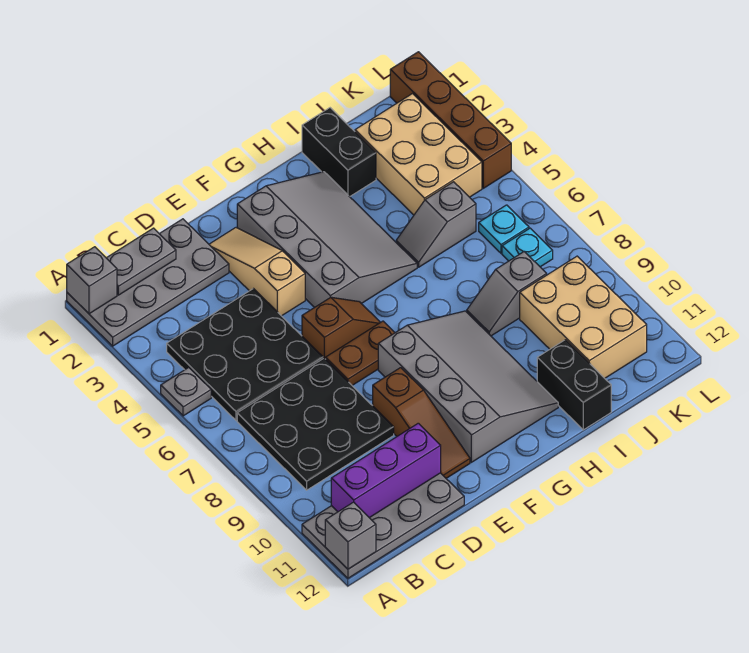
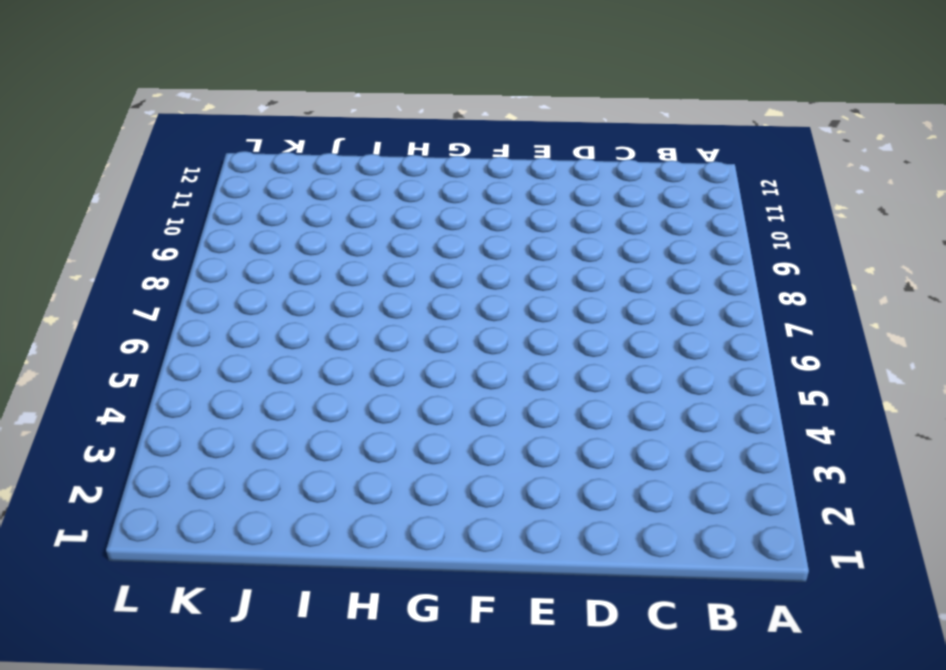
none -> grey plate A1:D2 level 1
none -> grey plate A5 level 1
none -> grey plate A11:D12 level 1

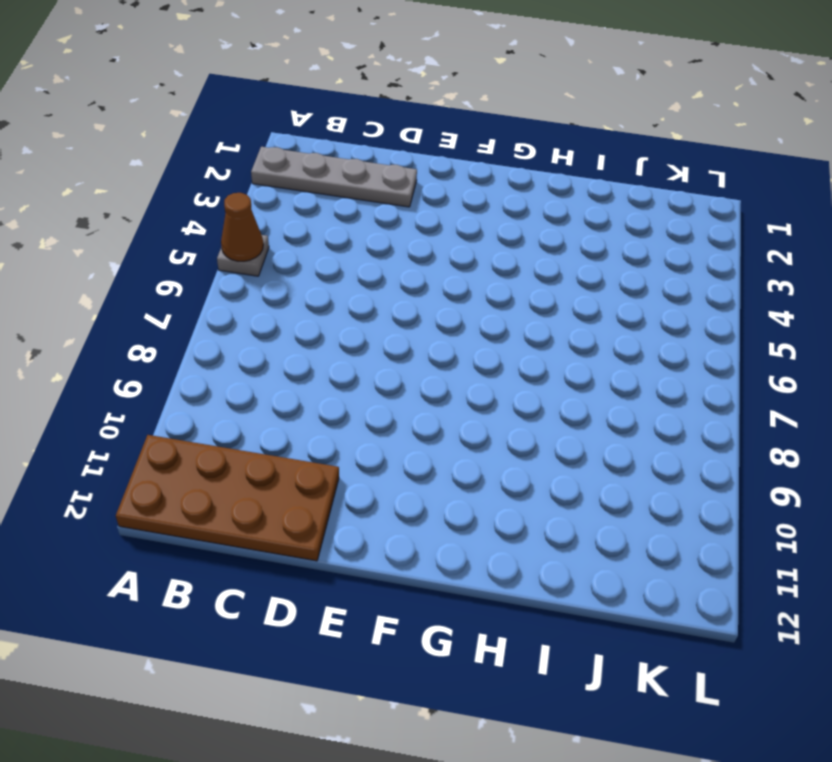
grey plate A2:D2 level 1 -> grey plate A1:D2 level 1
brown cone A5 level 2 -> none
brown plate A11:D12 level 1 -> grey plate A11:D12 level 1
none -> black plate B4:D6 level 1
none -> black plate B7:D9 level 1
none -> tan slope E2:E4 level 1 top 4

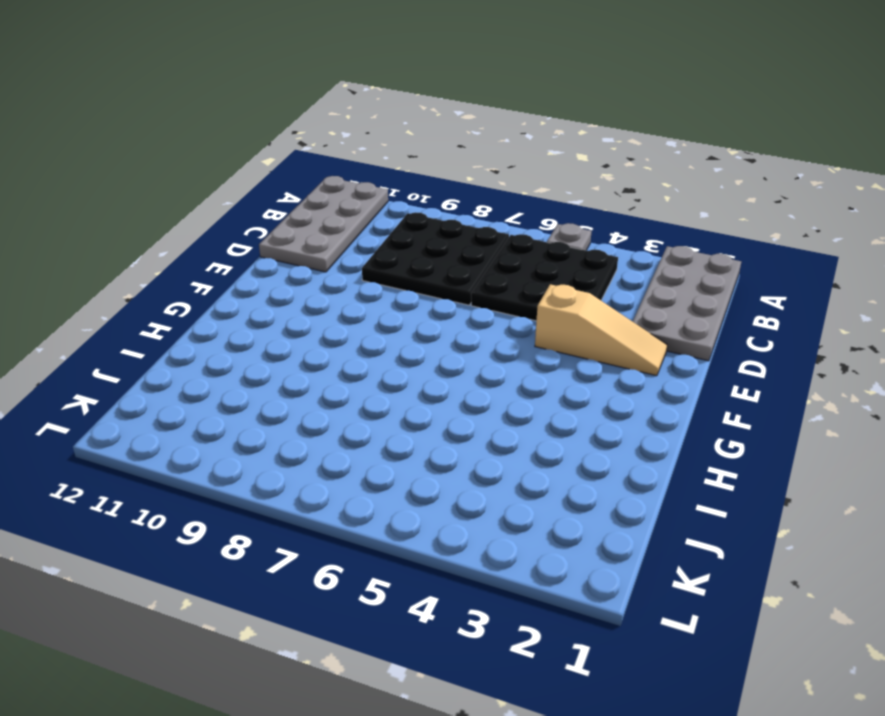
none -> brown slope E6:F6 level 1 top E
none -> brown plate E7:F7 level 1
none -> brown slope E9:E11 level 1 top 9

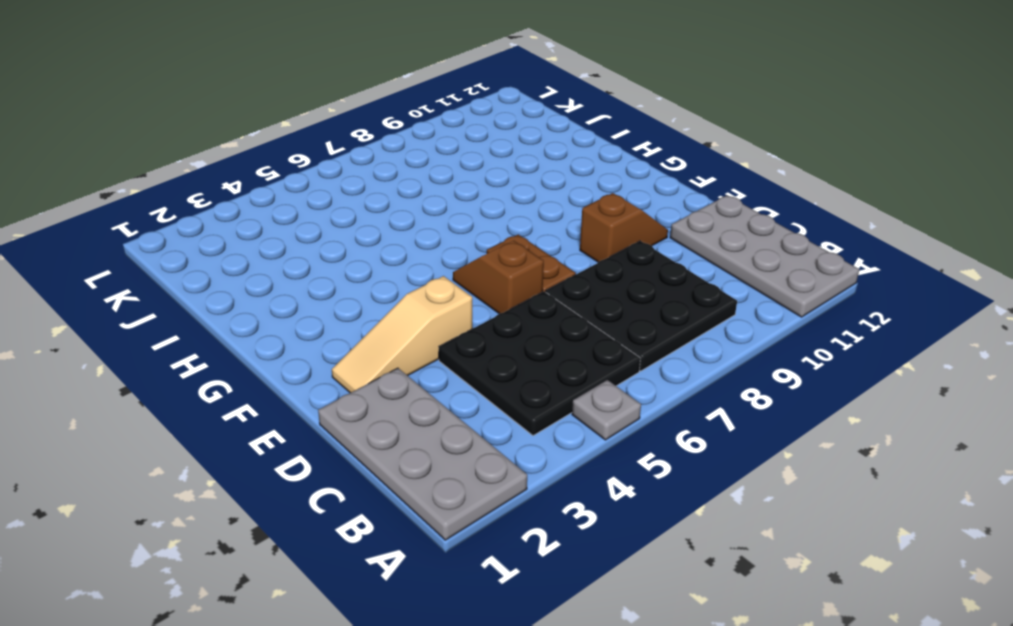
brown slope E9:E10 level 1 top 9 -> brown slope E9:E11 level 1 top 9
none -> grey slope F2:H5 level 1 top F
none -> grey slope F8:H11 level 1 top F
none -> black brick I1:I2 level 1

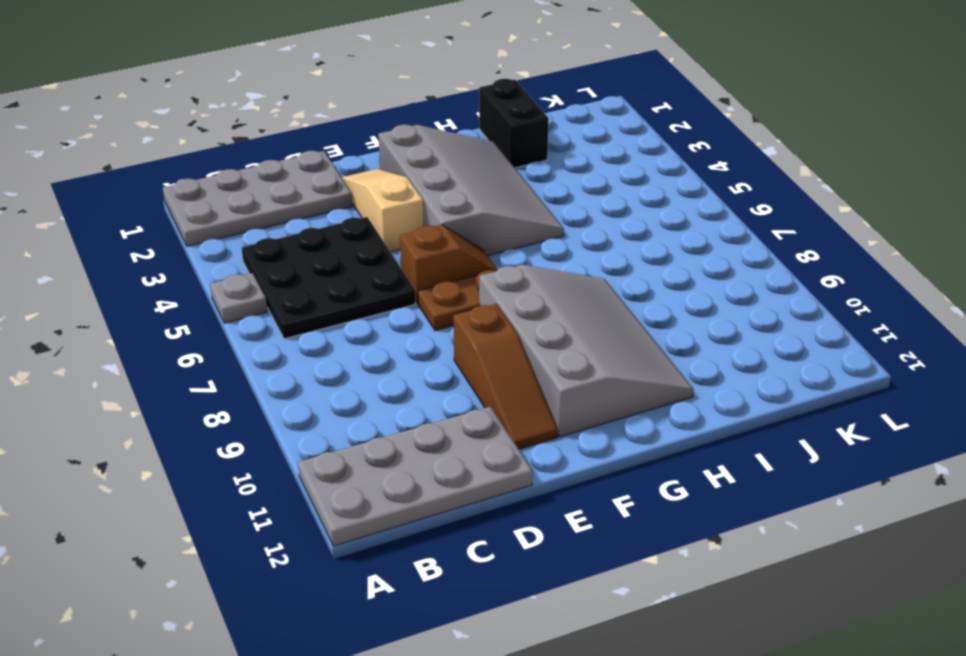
none -> black plate B7:D9 level 1
none -> grey slope I5:J5 level 1 top J
none -> grey slope I8:J8 level 1 top J

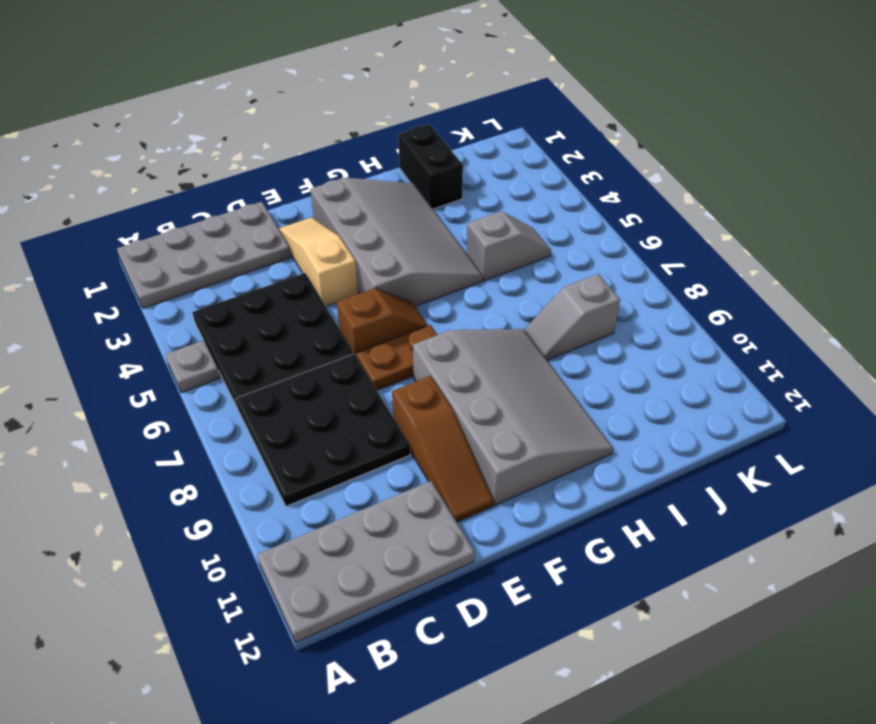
grey slope I5:J5 level 1 top I -> grey slope I5:J5 level 1 top J
none -> black brick I11:I12 level 1
none -> tan brick J2:K4 level 1
none -> tan brick J9:K11 level 1

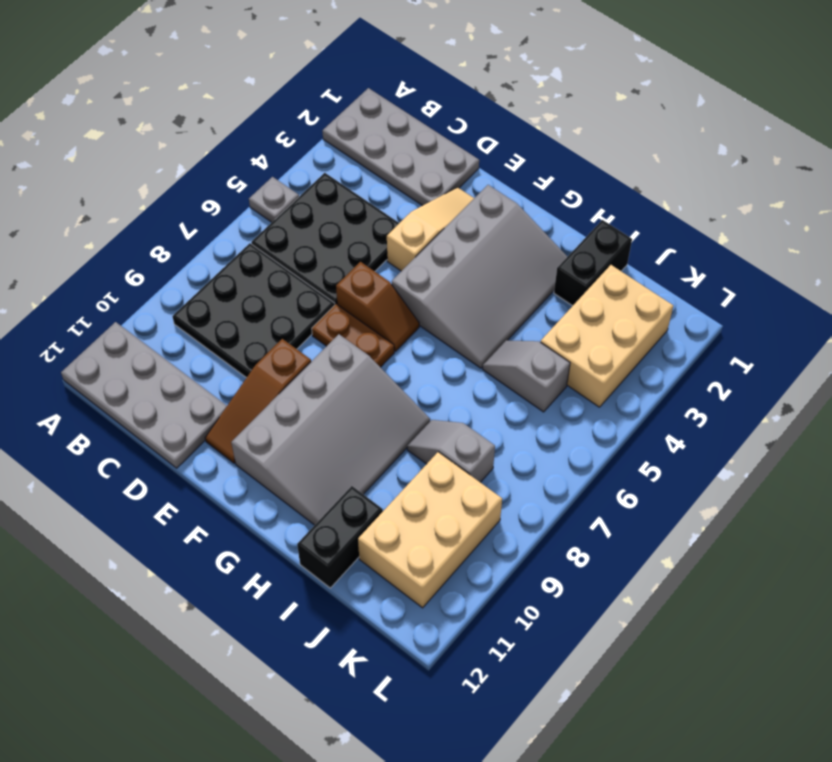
none -> cyan plate K6 level 1
none -> cyan plate K7 level 1
none -> brown brick L1:L4 level 1

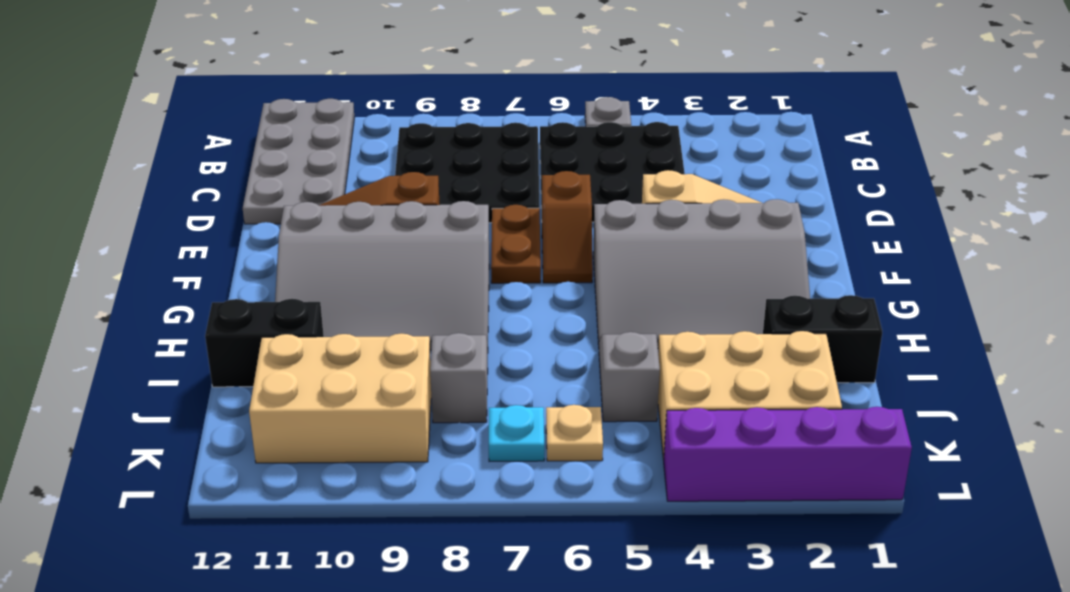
tan plate K6 level 1 -> cyan plate K6 level 1
purple brick L1:L4 level 1 -> brown brick L1:L4 level 1
none -> grey plate A1:D2 level 1
none -> grey brick A1 level 2
none -> grey brick A12 level 2

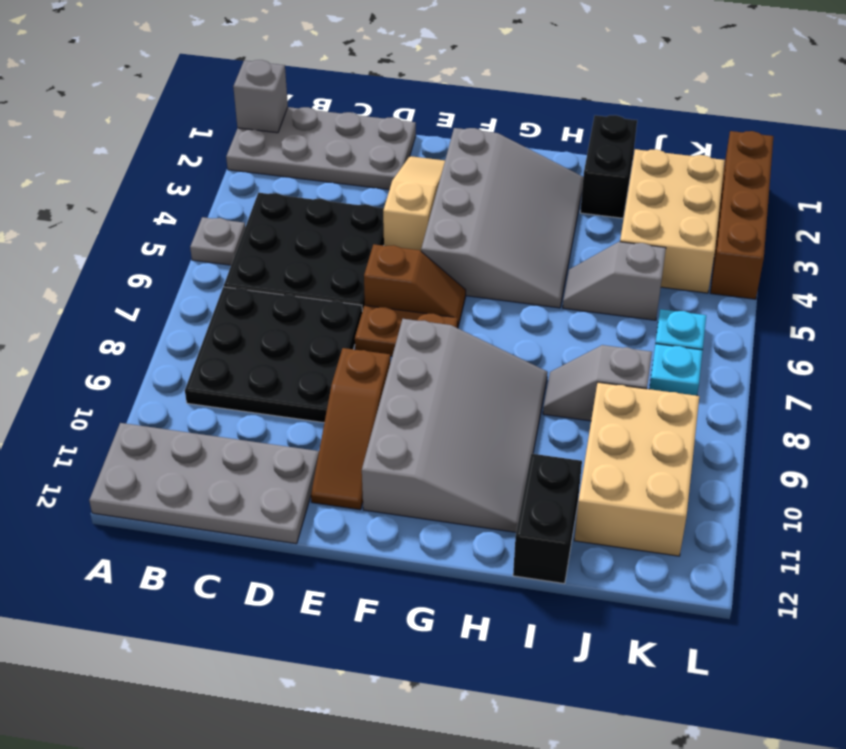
none -> grey brick A12 level 2
none -> grey plate B1:C1 level 2
none -> purple brick B11:D11 level 2

